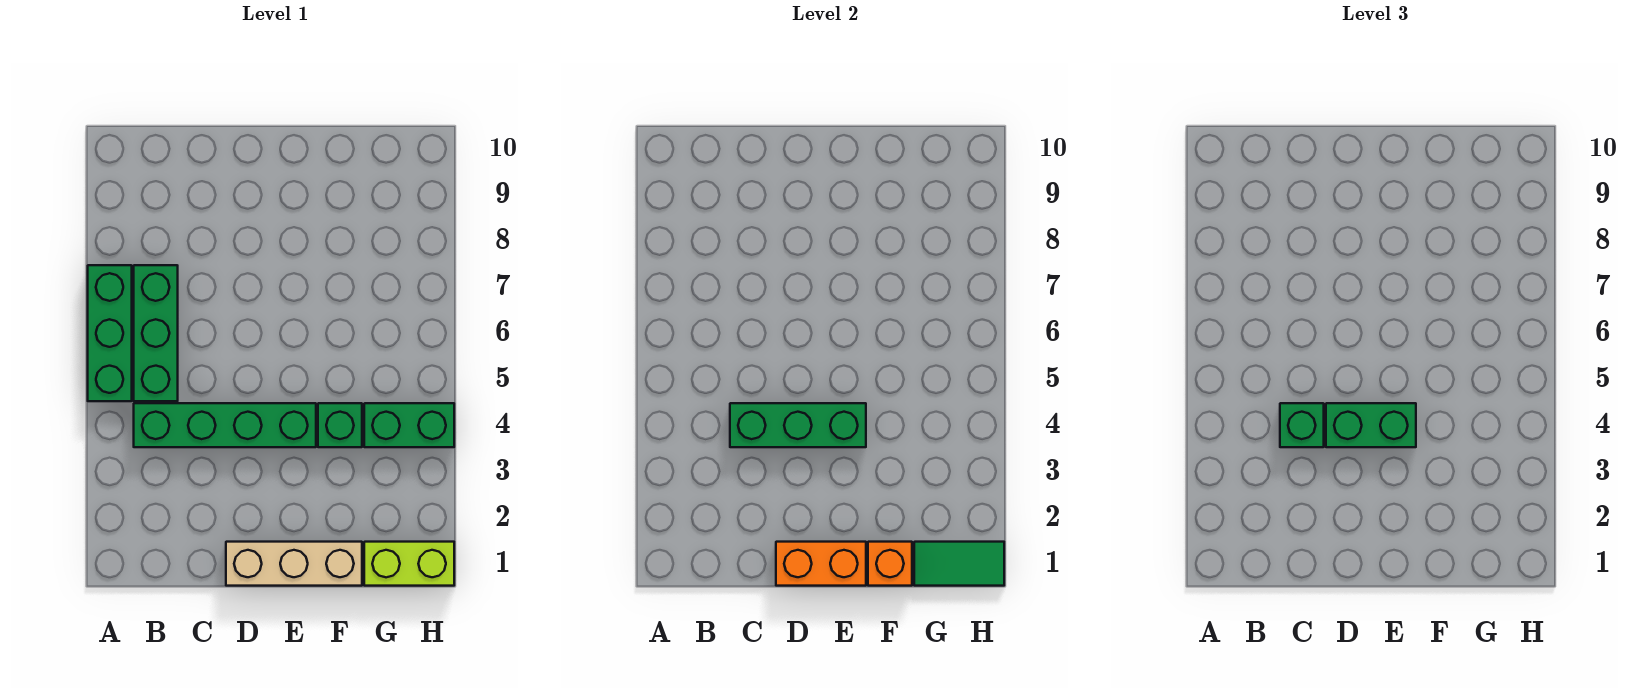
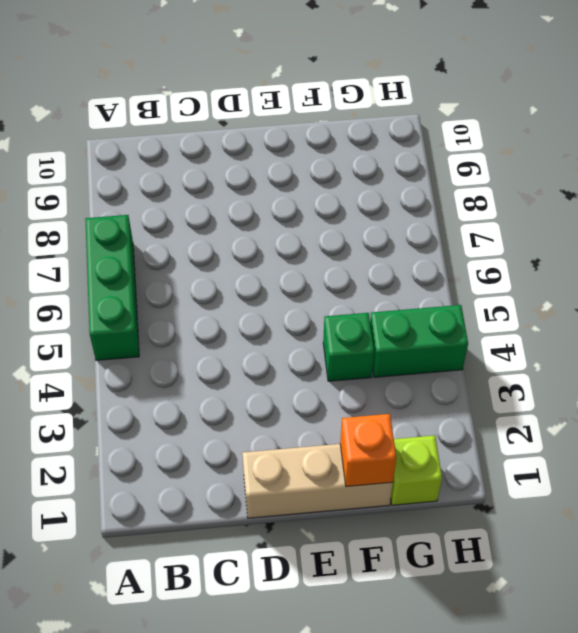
lime brick G1 level 1 -> lime brick G1:H1 level 1
none -> green brick B4:E4 level 1
none -> green brick B5:B7 level 1
none -> green brick C4:E4 level 2

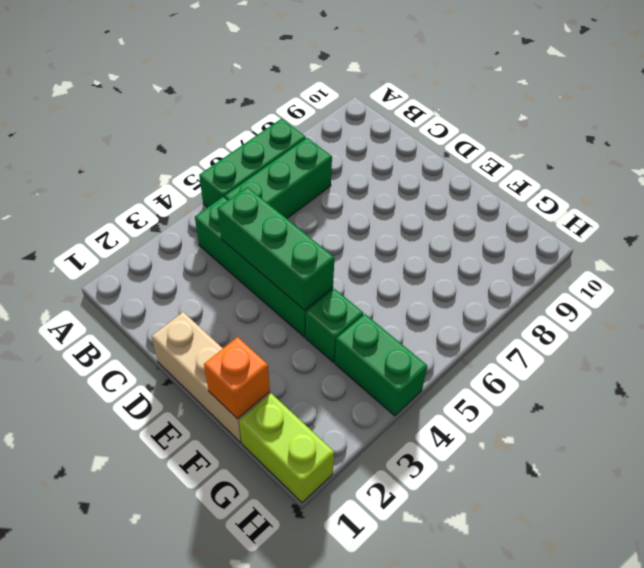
none -> orange brick D1:E1 level 2
none -> green tile G1:H1 level 2
none -> green brick C4 level 3

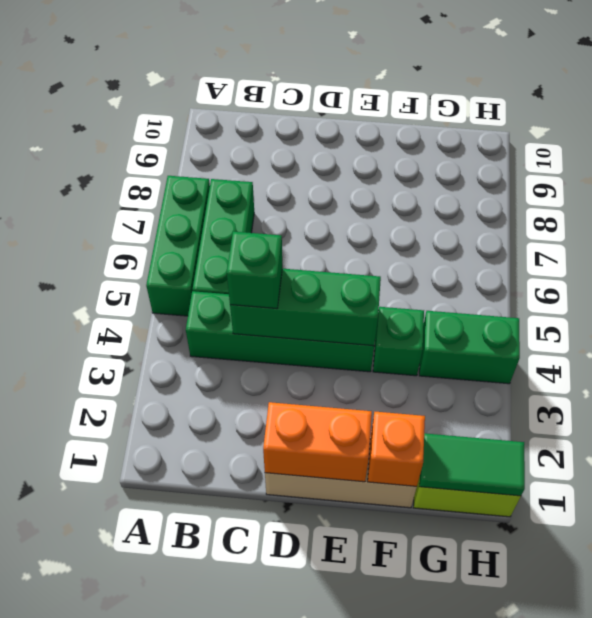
none -> green brick D4:E4 level 3

